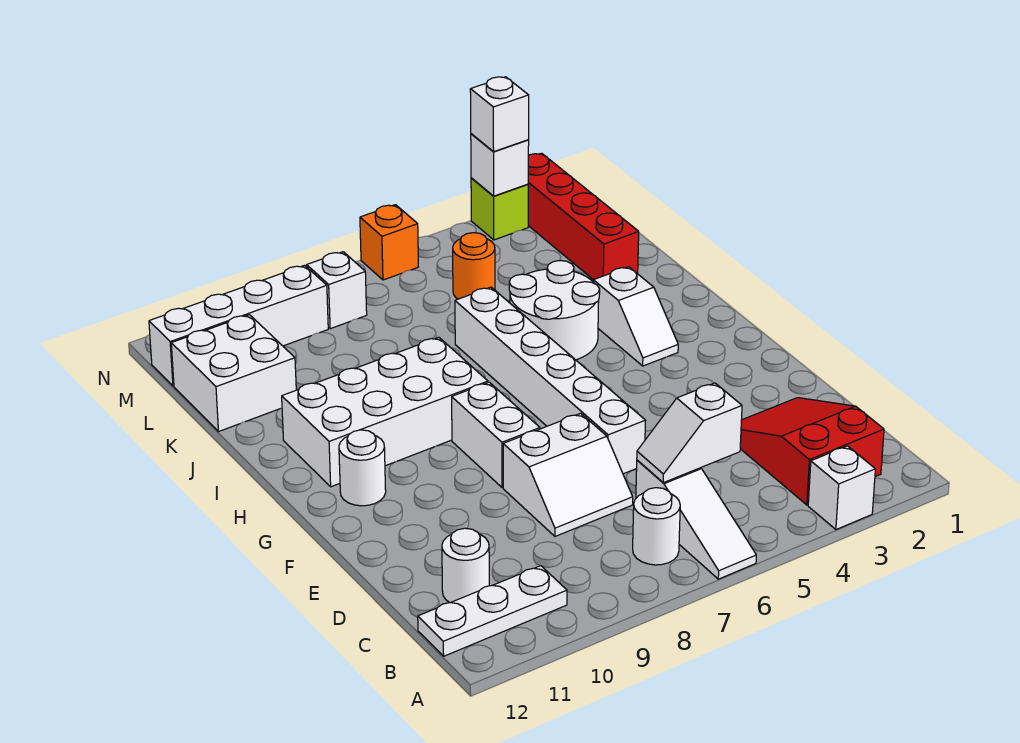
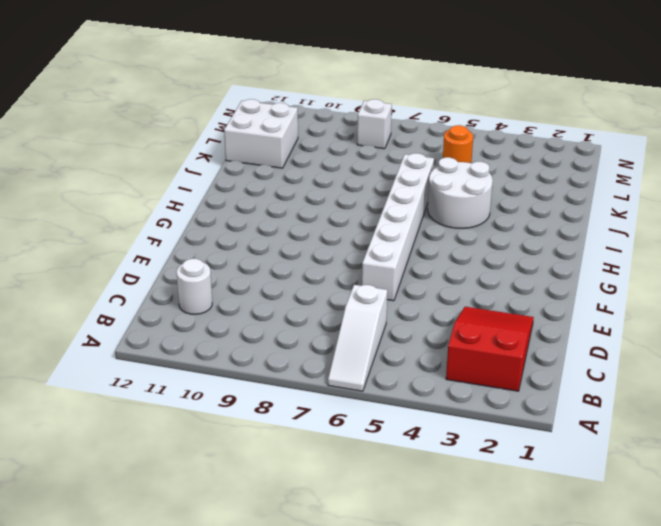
none -> white brick A3 level 1
none -> white round brick B7 level 1
none -> white plate B10:B12 level 1

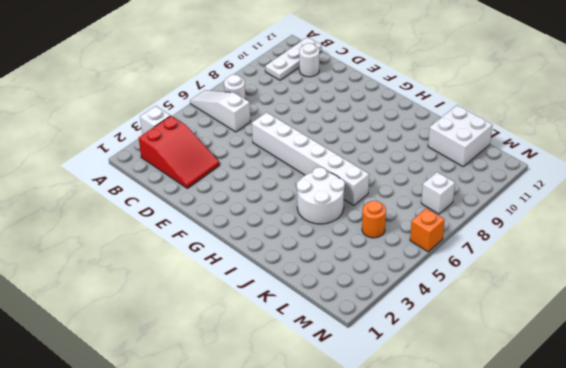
none -> white slope D7:E8 level 1 top E
none -> white brick F8:G8 level 1
none -> white round brick G11 level 1

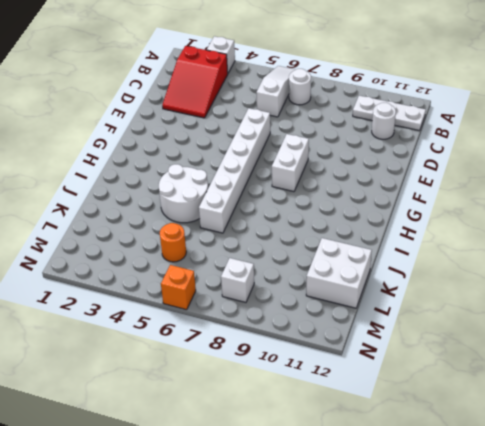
none -> white slope D7:E8 level 1 top E
none -> white round brick G11 level 1
none -> white slope H3:I3 level 1 top I

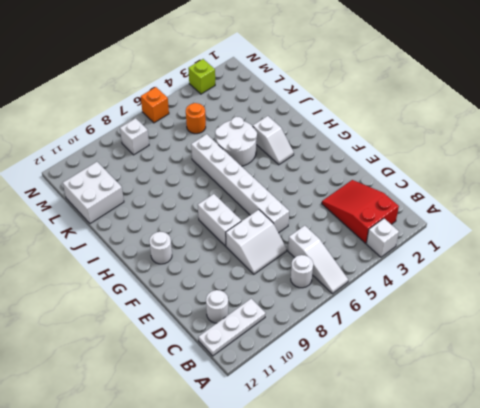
none -> white brick H8:I11 level 1
none -> red brick K2:N2 level 1
none -> white brick M9:M12 level 1

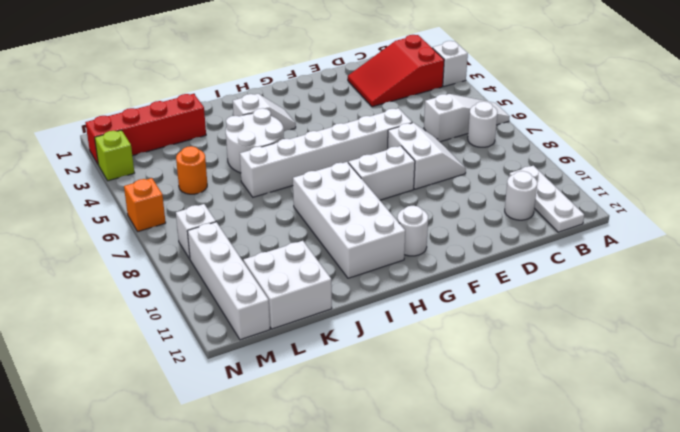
none -> white slope C5:C6 level 2 top 5
none -> white brick N3 level 2
none -> white brick N3 level 3

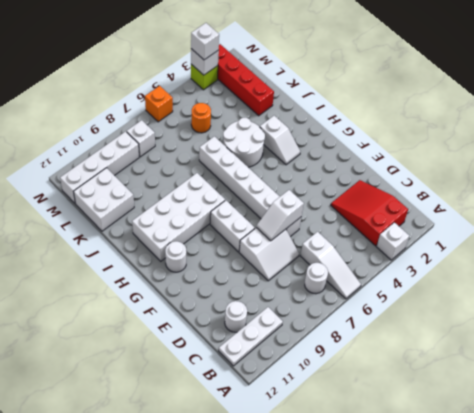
white slope E6:E7 level 2 top 6 -> white slope C5:C6 level 2 top 5

